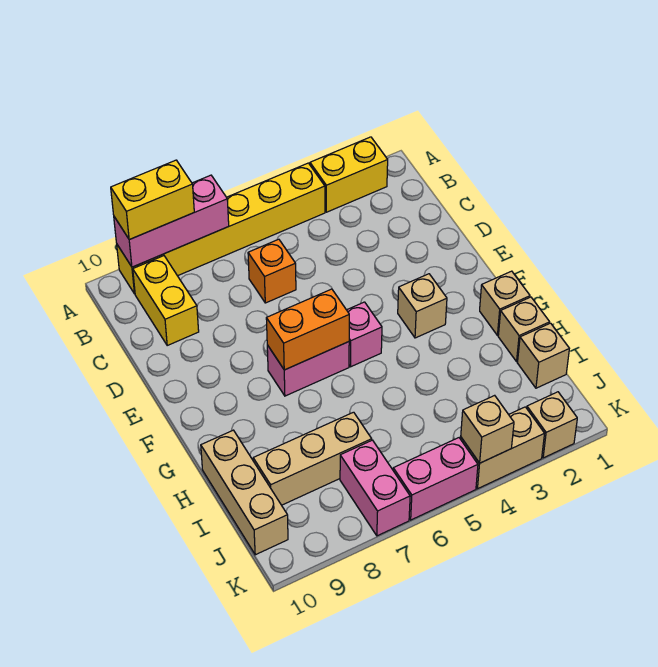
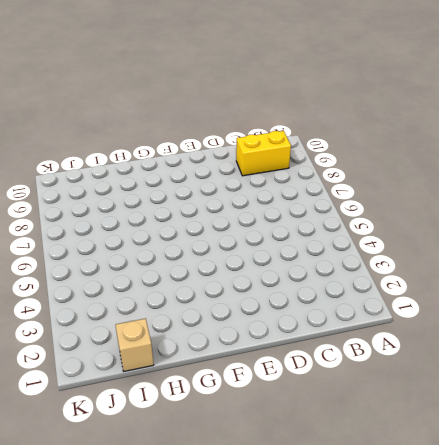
none -> yellow brick A2:A3 level 1
none -> yellow brick A4:A9 level 1
none -> orange brick C6 level 1

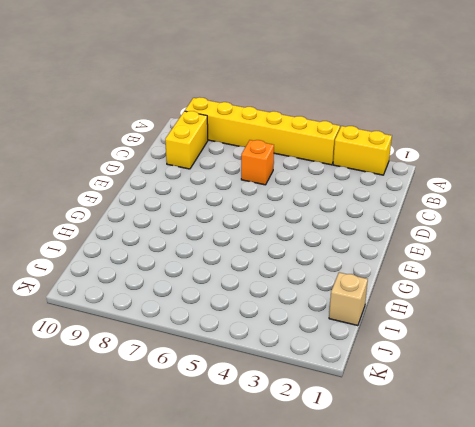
none -> tan brick F3 level 1
none -> pink brick F5 level 1
none -> pink brick F6:F7 level 1

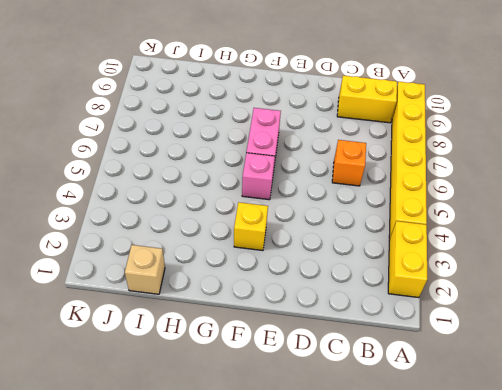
yellow brick F3 level 1 -> tan brick F3 level 1
none -> tan brick G1 level 1
none -> tan brick H1 level 1
none -> tan brick H10:J10 level 1

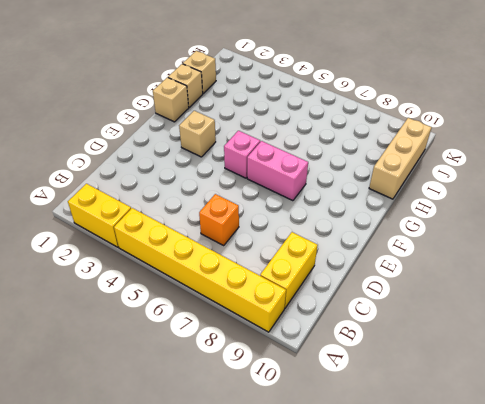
none -> tan brick I7:I9 level 1
none -> pink brick J7:K7 level 1
none -> tan brick K2 level 1

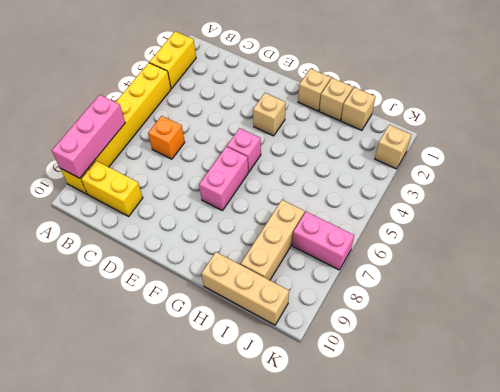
none -> tan brick K3:K4 level 1
none -> pink brick K5:K6 level 1
none -> orange brick F6:F7 level 2

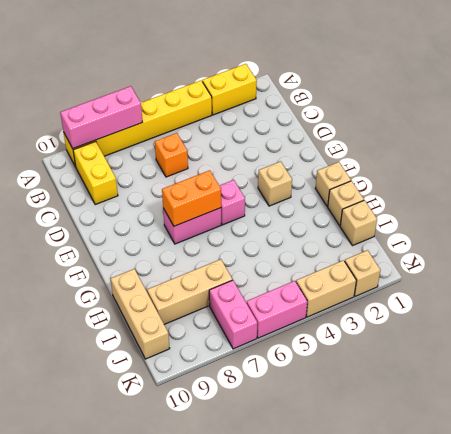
none -> tan brick K4 level 2
none -> yellow brick A8:A9 level 3

